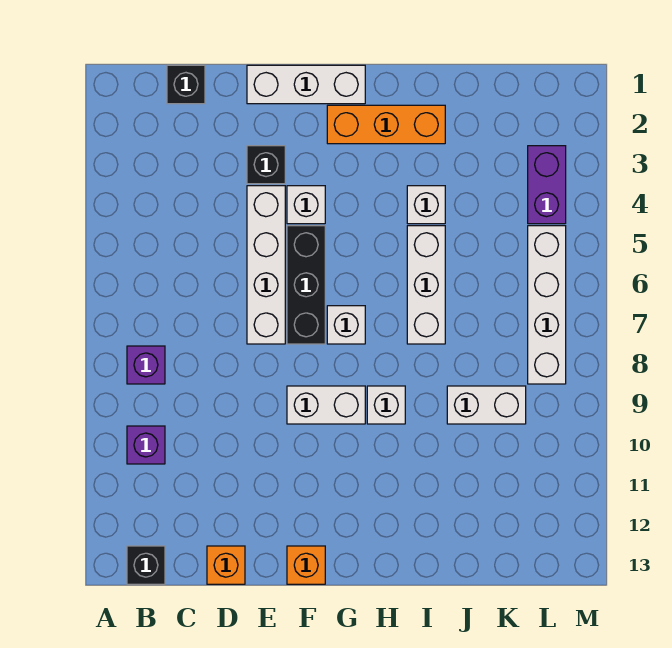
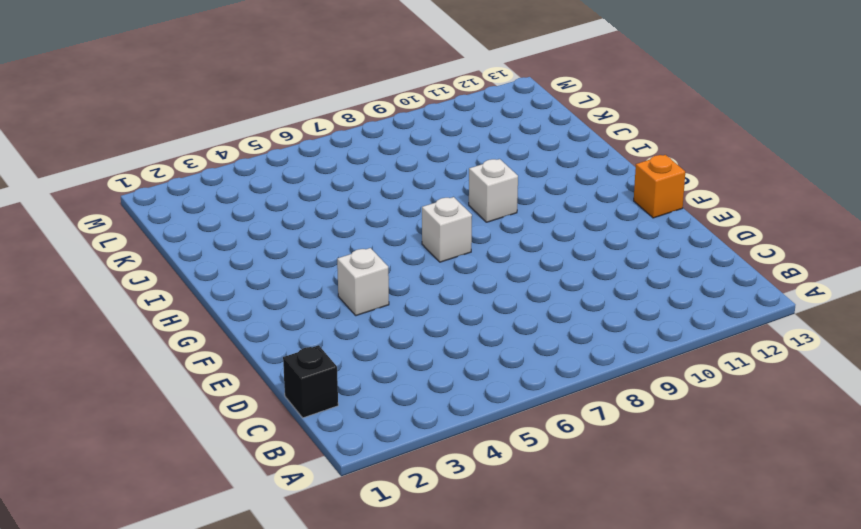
none -> purple brick B8 level 1
none -> purple brick B10 level 1
none -> black brick B13 level 1

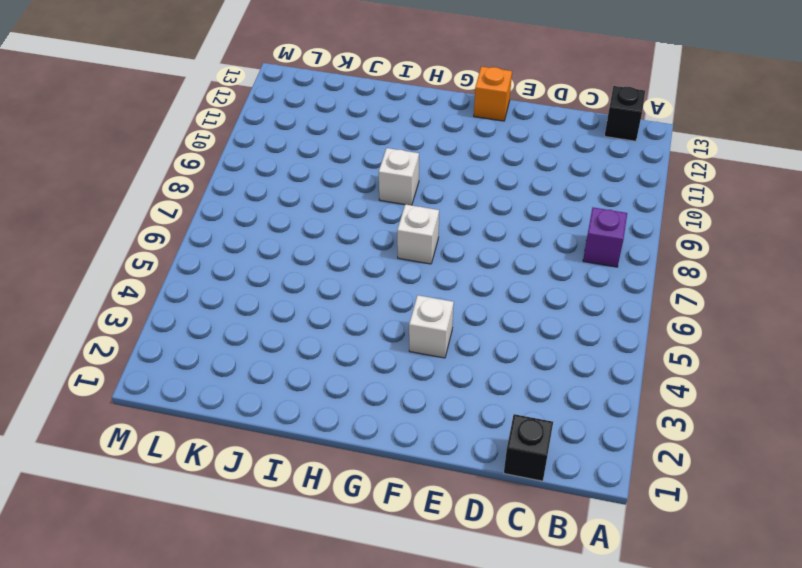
none -> purple brick B10 level 1
none -> orange brick D13 level 1
none -> white brick E1:G1 level 1

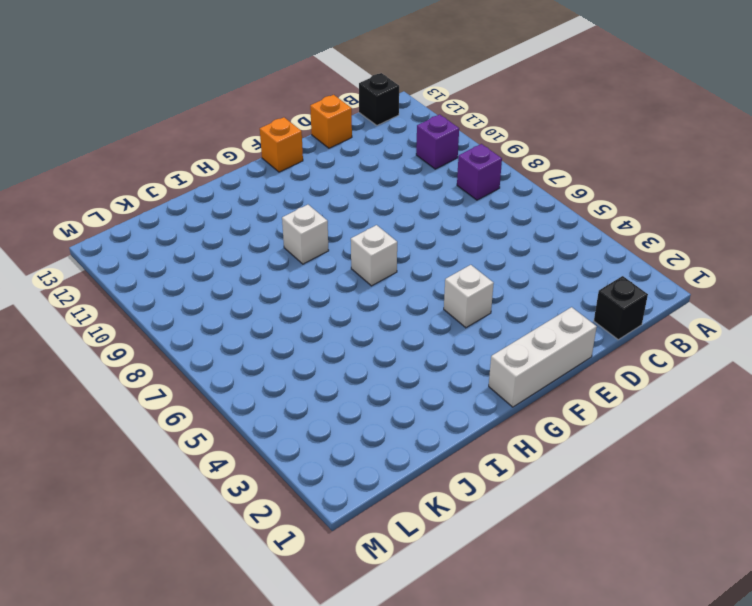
none -> black brick E3 level 1
none -> white brick E4:E7 level 1
none -> black brick F5:F7 level 1

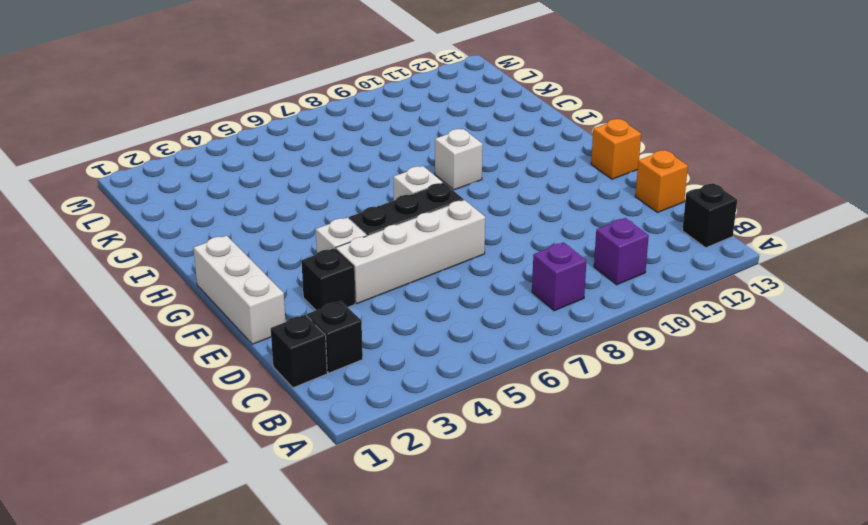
black brick C2 level 1 -> none
none -> white brick F9:G9 level 1
none -> orange brick G2:I2 level 1
none -> white brick I4 level 1

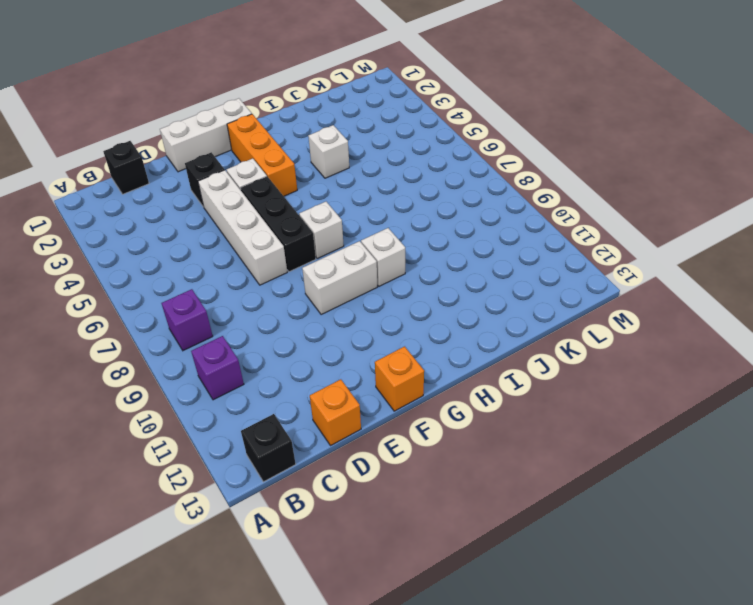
orange brick G2:G4 level 1 -> orange brick G2:I2 level 1
none -> white brick I5:I7 level 1
none -> white brick J9:K9 level 1
none -> purple brick L3:L4 level 1

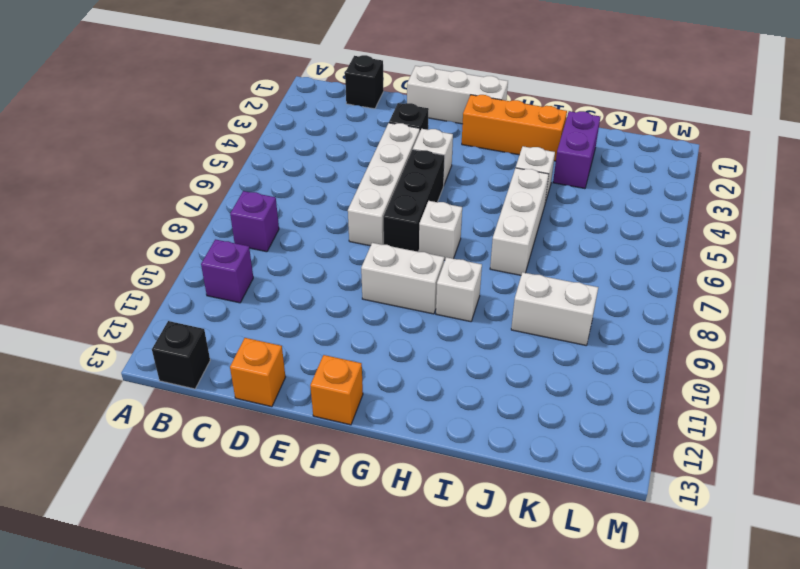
purple brick J2:J3 level 1 -> purple brick L3:L4 level 1
none -> white brick L5:L8 level 1

